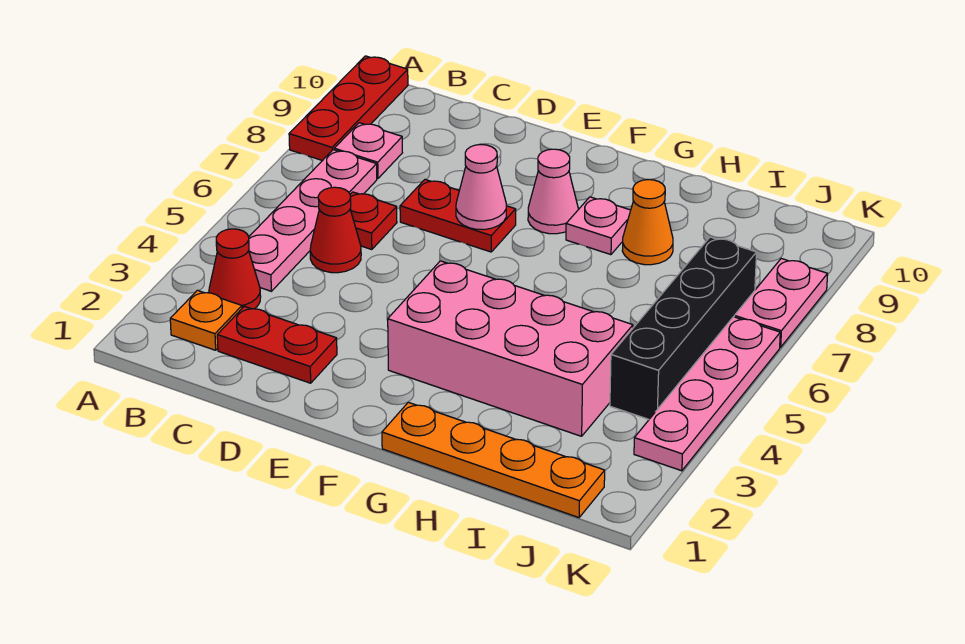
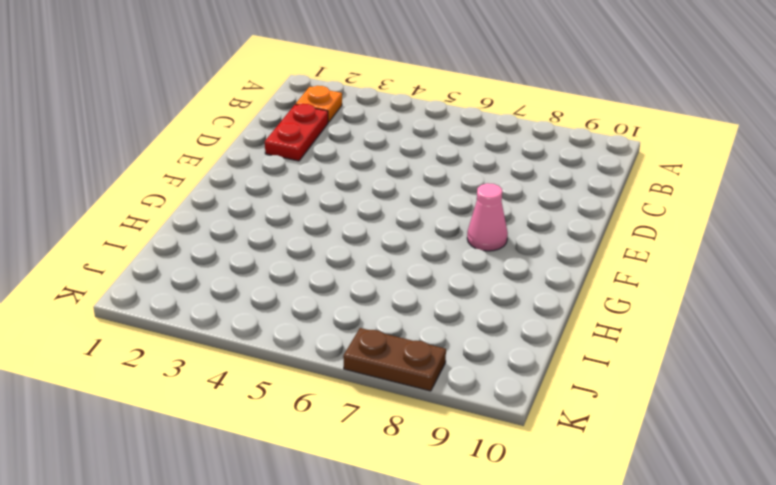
brown plate K7:K8 level 1 -> pink plate K7:K8 level 1
none -> red plate A8:A10 level 1
none -> red cone B3 level 1
none -> pink plate B4:B7 level 1

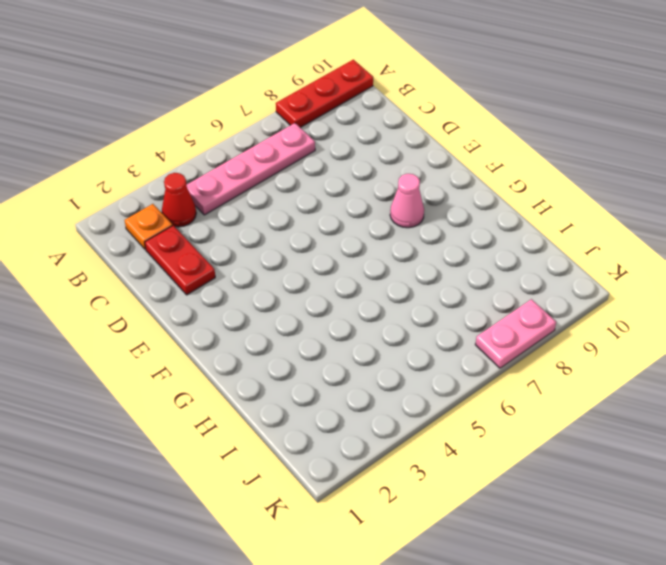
none -> pink plate B8 level 1
none -> red cone C5 level 1
none -> red plate C6 level 1

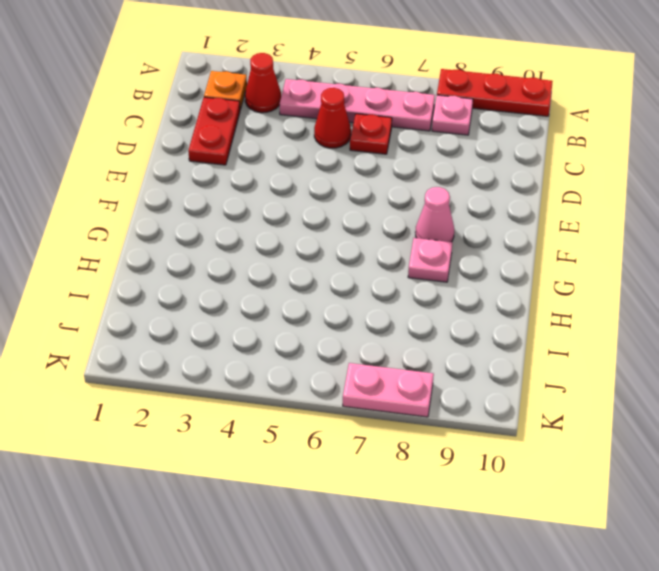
none -> red plate D7:E7 level 1
none -> pink brick F3:I4 level 1
none -> orange plate G1:J1 level 1

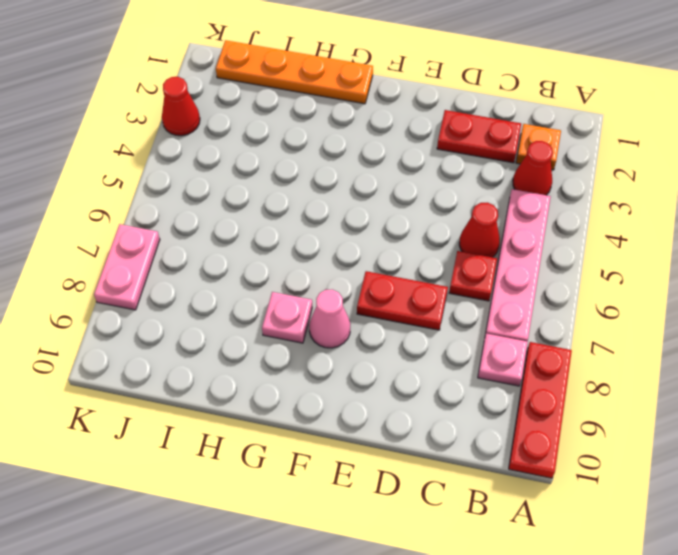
red cone K3 level 1 -> pink plate K3:K6 level 1
none -> pink brick F3:I4 level 1
none -> orange cone H8 level 1
none -> black brick J4:J7 level 1

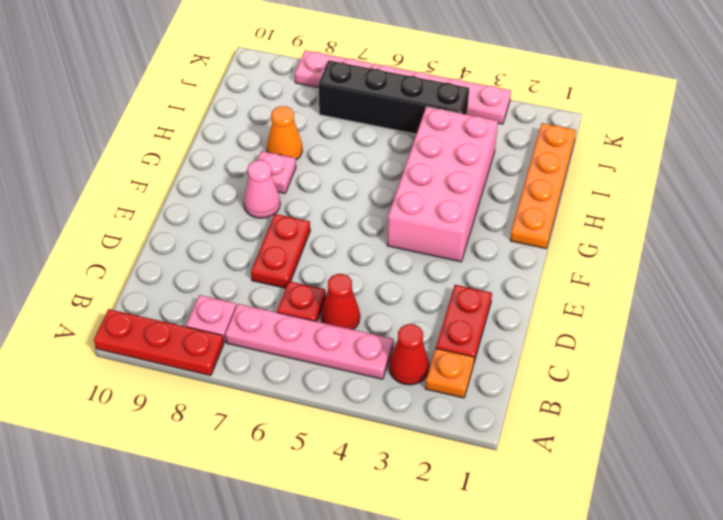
none -> pink cone E7 level 2

